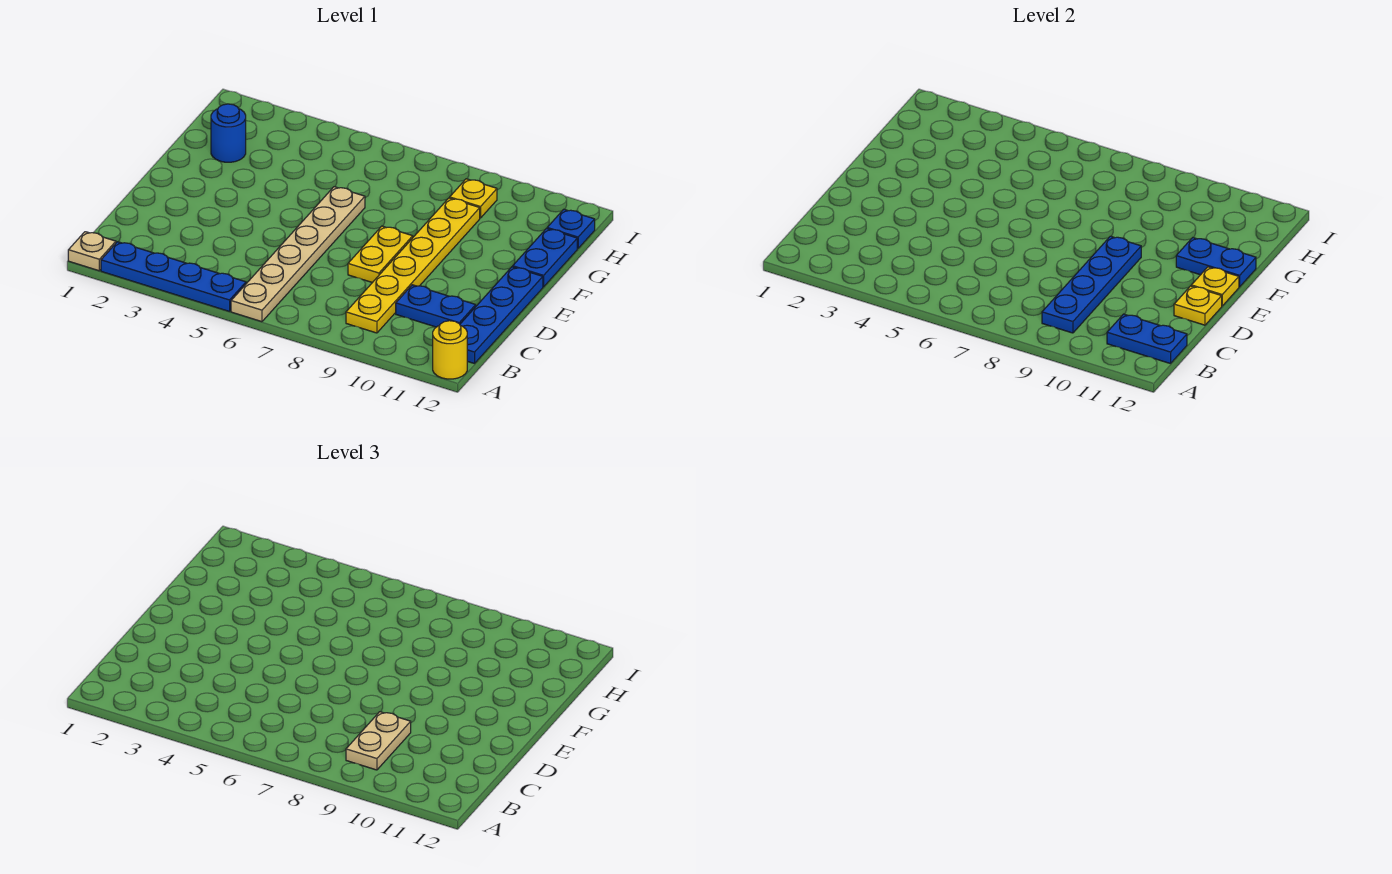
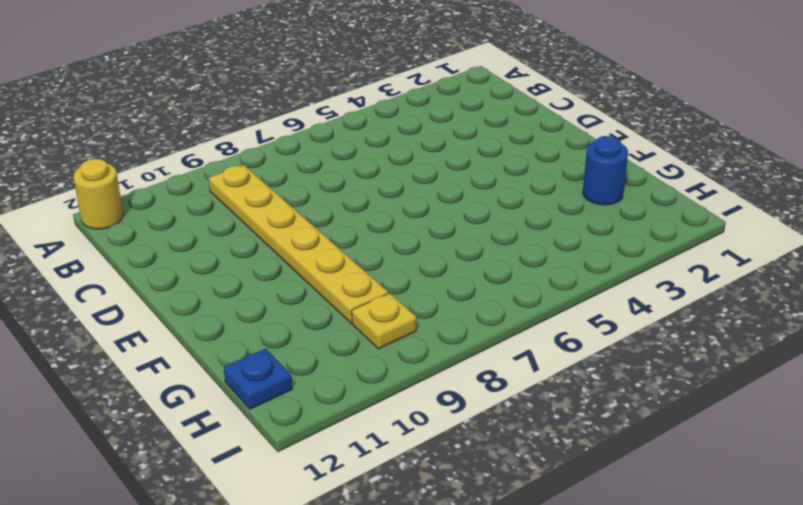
none -> tan plate A1 level 1
none -> blue plate A2:A5 level 1
none -> tan plate A6:F6 level 1

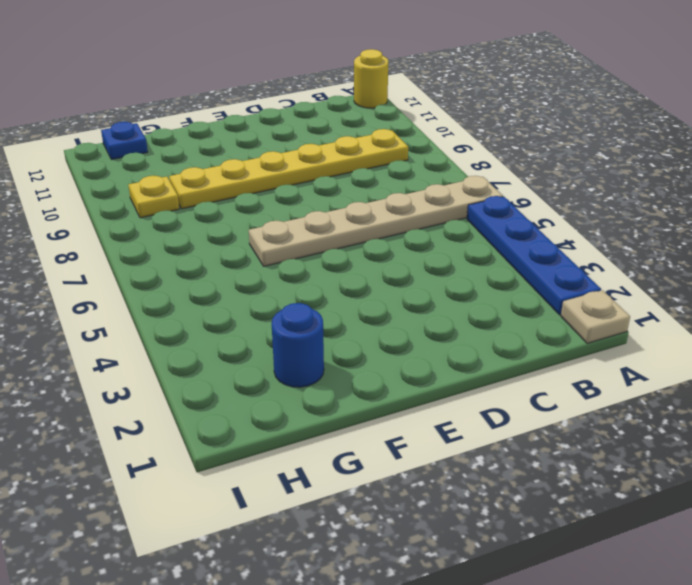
none -> blue plate B12:E12 level 1
none -> blue plate C10:C11 level 1
none -> yellow plate D8:E8 level 1

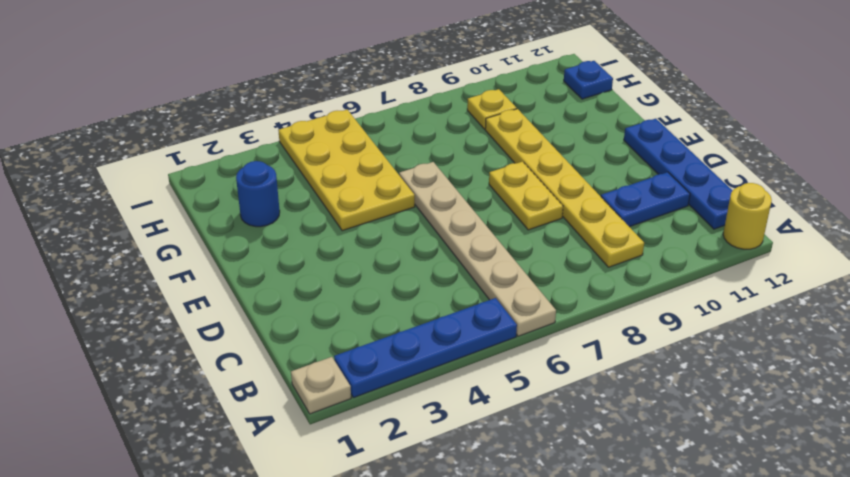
yellow plate F4:I5 level 1 -> none
none -> blue plate F12:G12 level 1
none -> blue plate B9:E9 level 2
none -> blue plate B11:B12 level 2

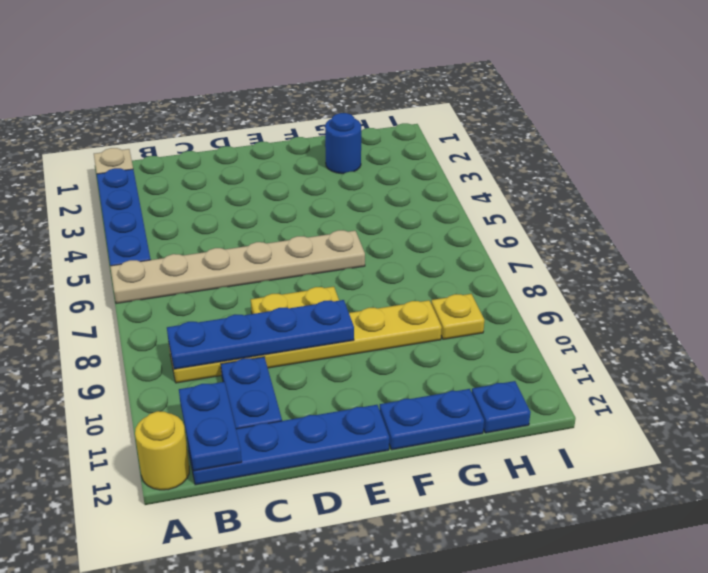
none -> yellow plate D12 level 2
none -> yellow plate E12 level 2
none -> blue plate F11:F12 level 2

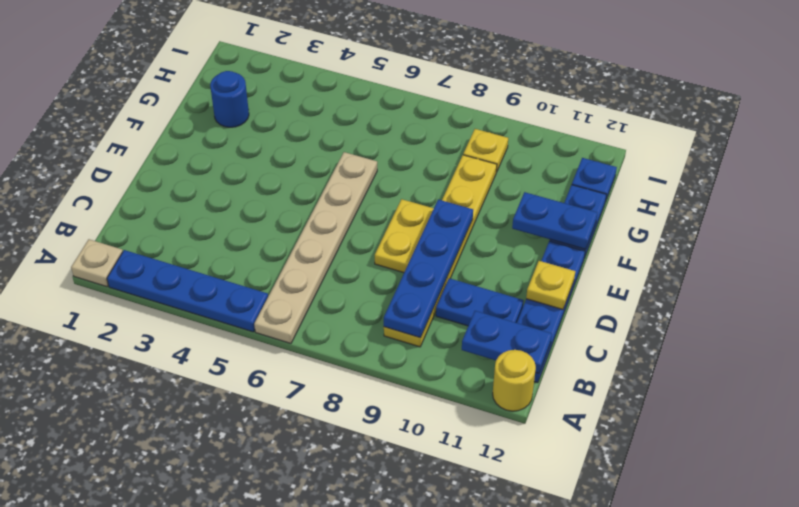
none -> yellow plate E12 level 2
none -> tan plate B9:C9 level 3

